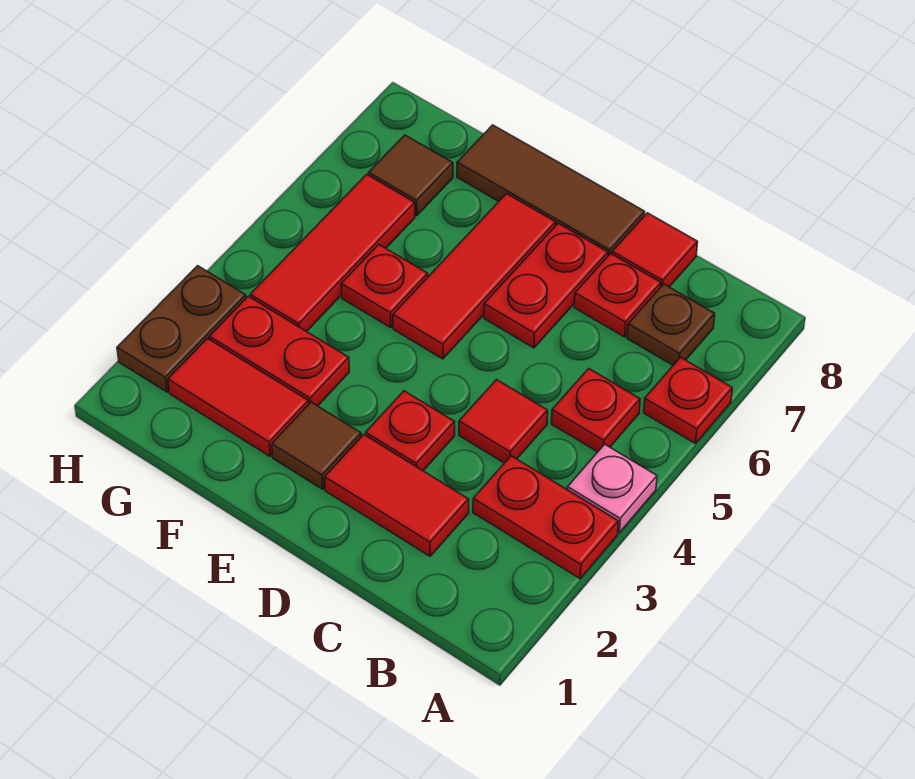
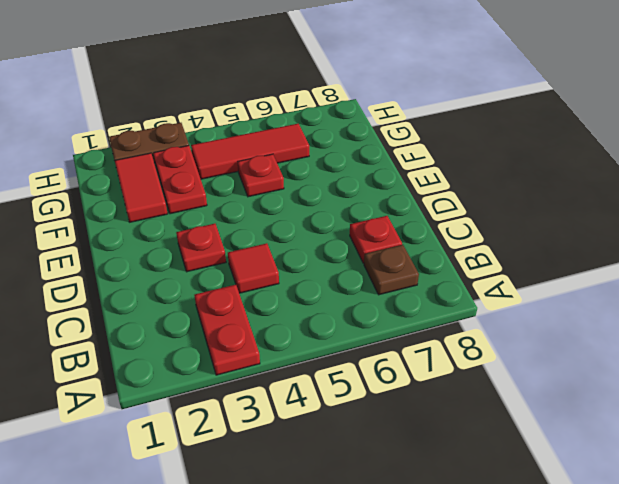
none -> pink plate A4 level 1
none -> red plate A6 level 1
none -> red plate B5 level 1

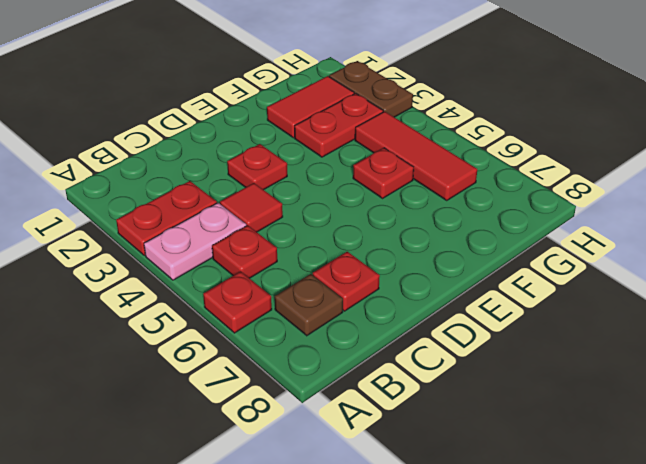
pink plate A4:B4 level 1 -> pink plate A4 level 1
none -> red tile C2:D2 level 1
none -> red tile C8 level 1
none -> red plate D6:D7 level 1

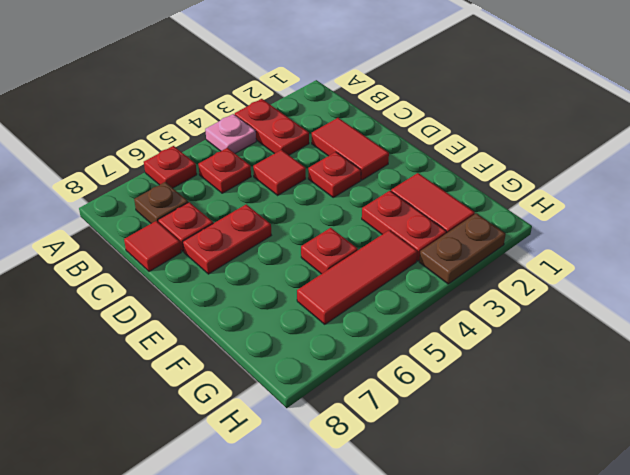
none -> brown tile D8:F8 level 1
none -> brown tile E2 level 1
none -> red tile E5:E7 level 1

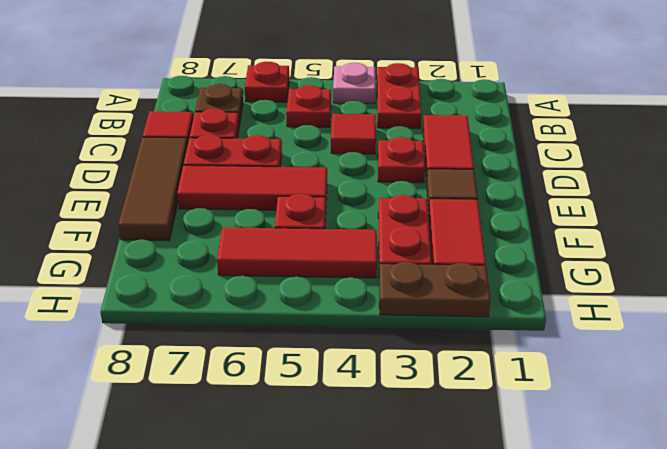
none -> brown tile G7 level 1

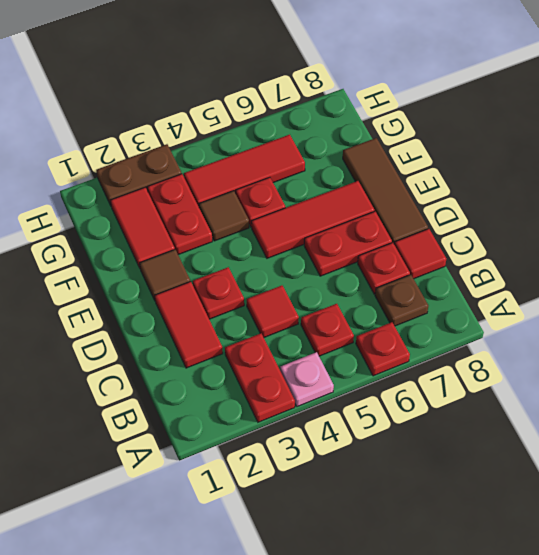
brown tile F4 level 1 -> brown tile G7 level 1

